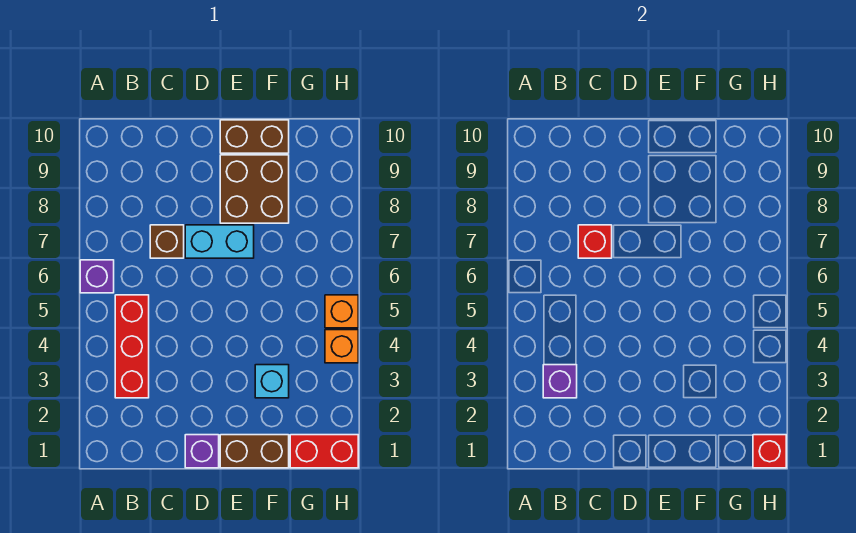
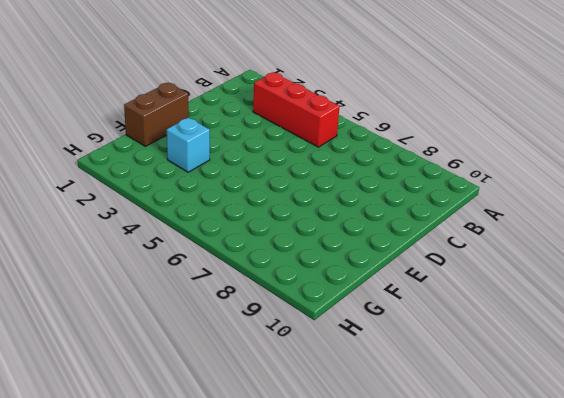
none -> purple brick A6 level 1
none -> brown brick C7 level 1
none -> purple brick D1 level 1

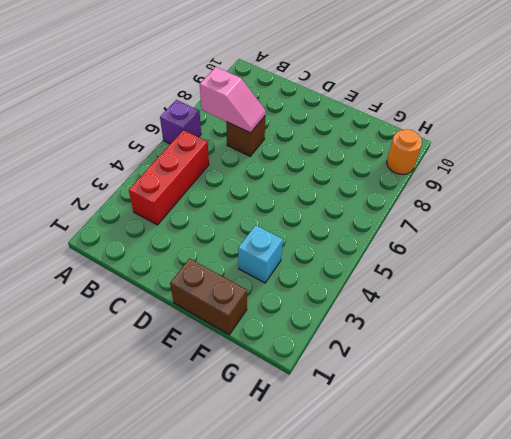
pink slope B7:C7 level 2 top B -> red brick C7 level 2
orange round brick H9 level 1 -> none
none -> purple brick D1 level 1
none -> cyan brick D7:E7 level 1
none -> brown brick E8:F9 level 1

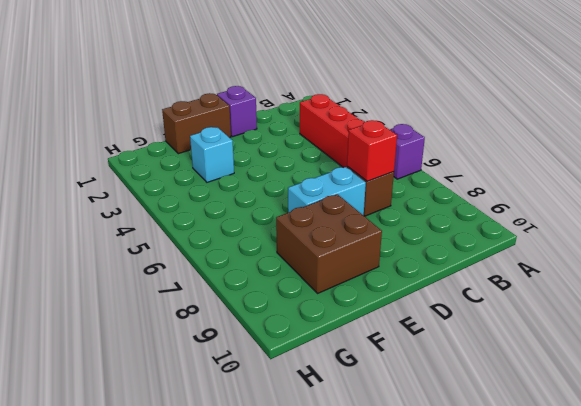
none -> brown brick E10:F10 level 1
none -> red brick G1:H1 level 1
none -> orange brick H4 level 1

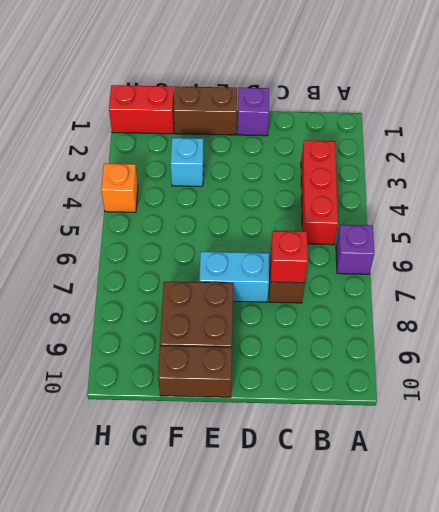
none -> orange brick H5 level 1
none -> purple brick B3 level 2
none -> red brick H1 level 2

